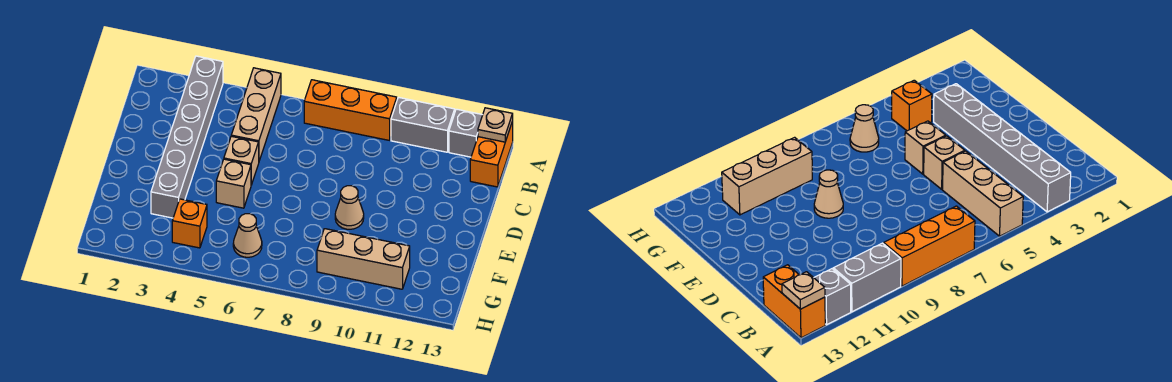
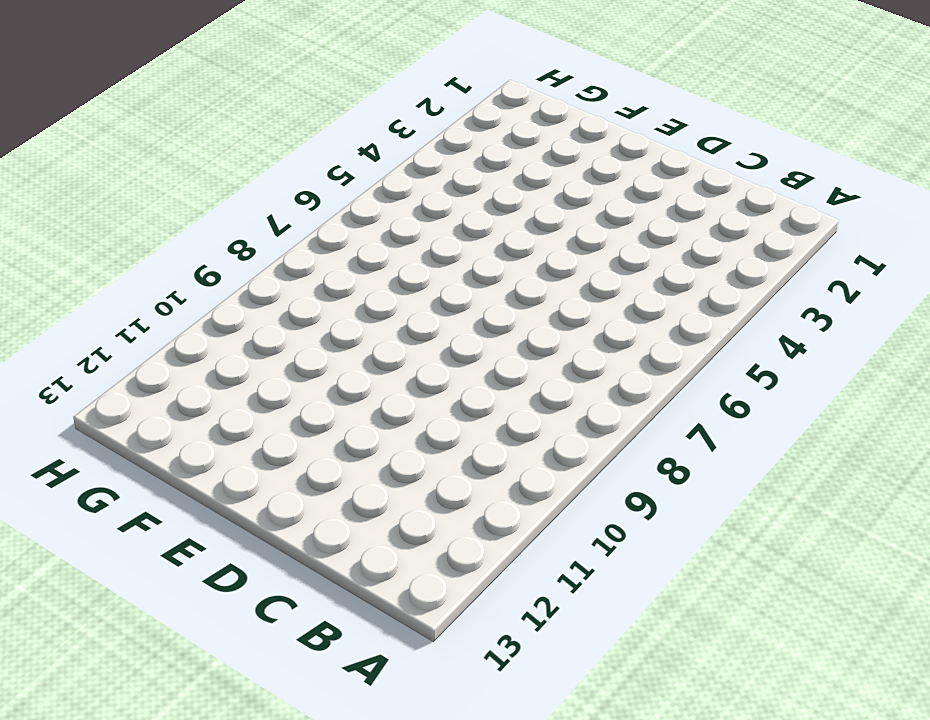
none -> grey brick A3:F3 level 1
none -> tan brick A5:C5 level 1
none -> orange brick A7:A9 level 1

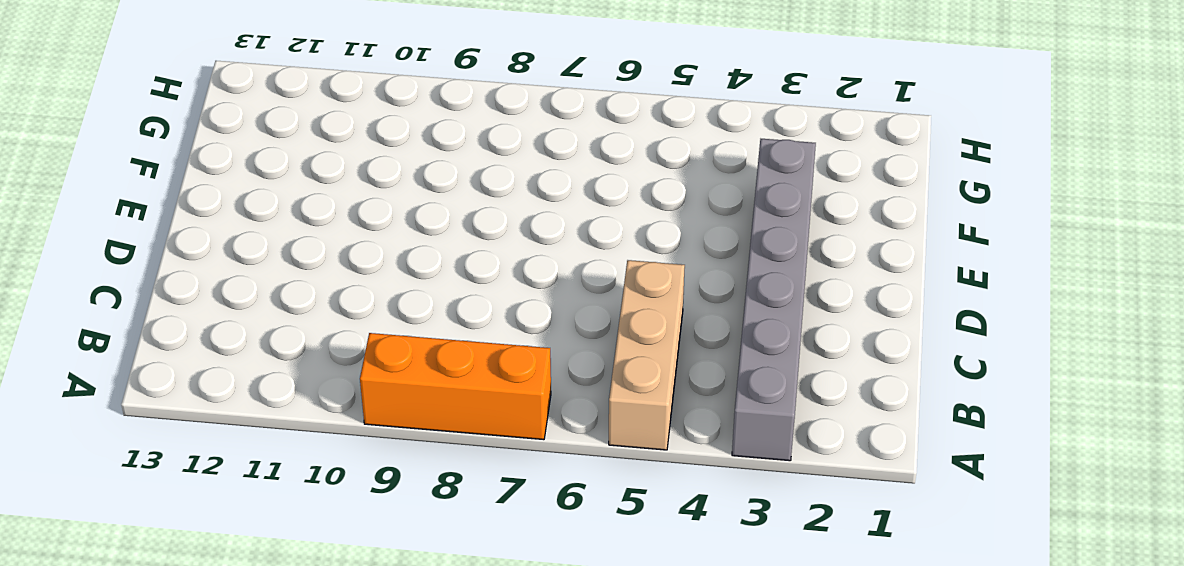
none -> grey brick A10:A11 level 1
none -> grey brick A12 level 1
none -> orange brick A13:B13 level 1

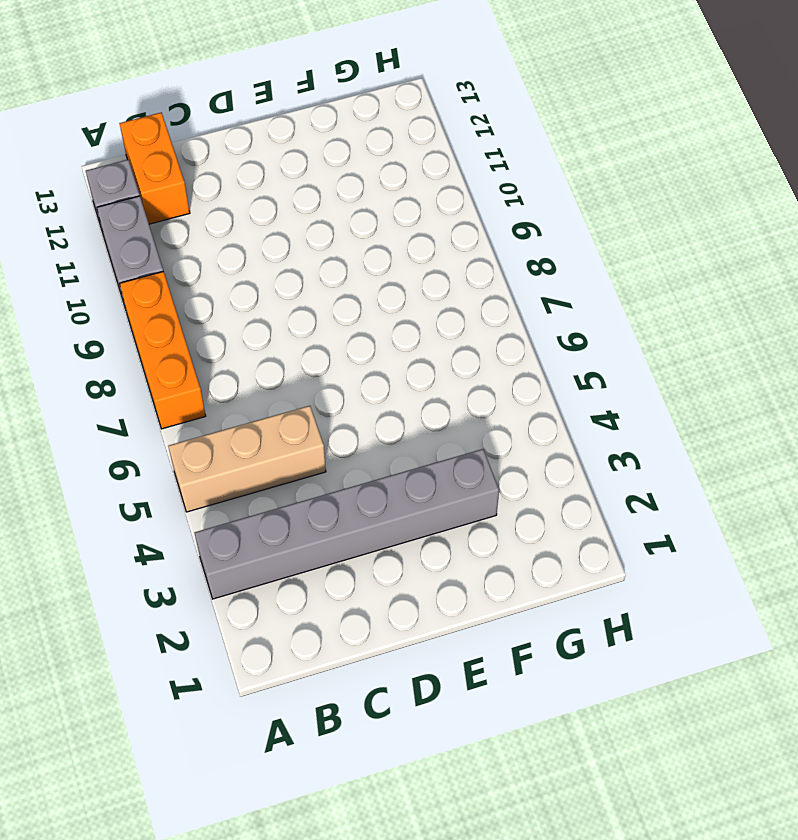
orange brick B12:B13 level 1 -> orange brick A13:B13 level 1
none -> tan brick D5 level 1
none -> tan brick E5 level 1
none -> tan cone E9 level 1

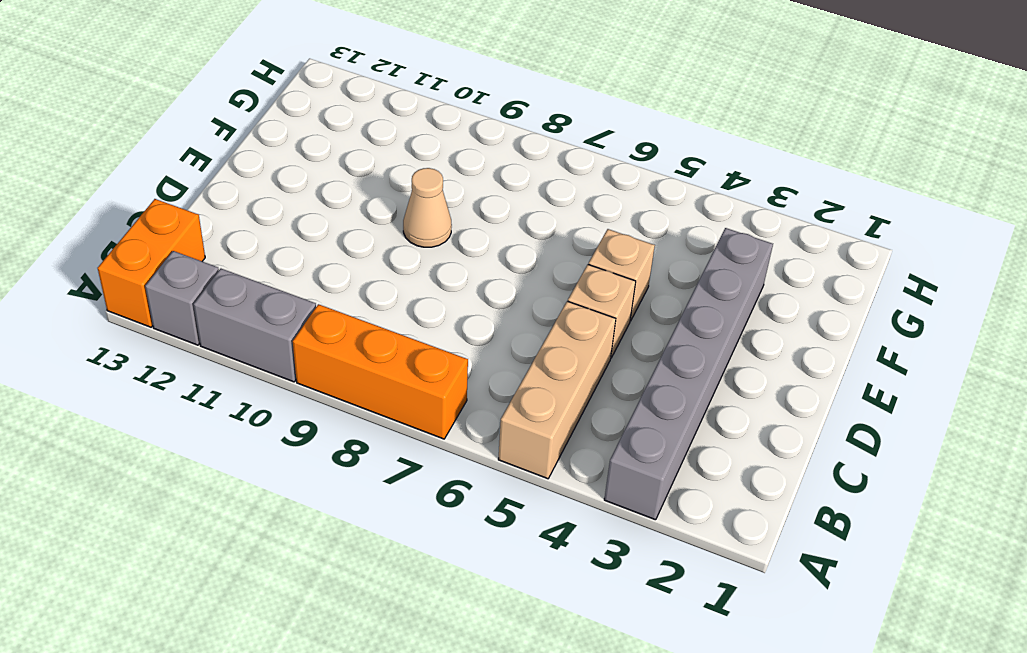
none -> orange brick G4 level 1
none -> tan cone G6 level 1
none -> tan brick G9:G11 level 1

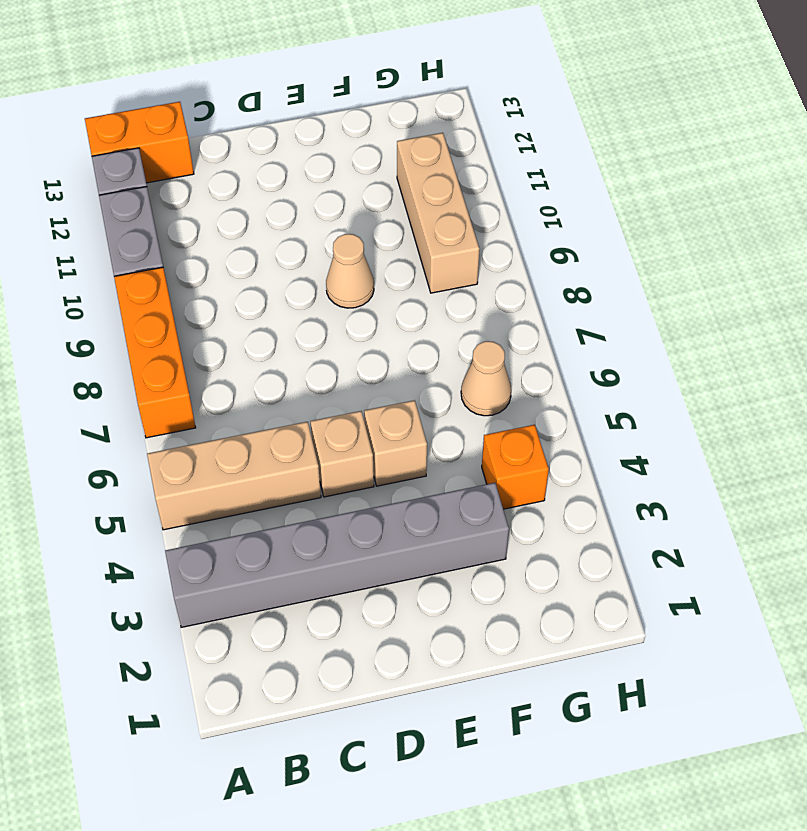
none -> tan plate A13 level 2

